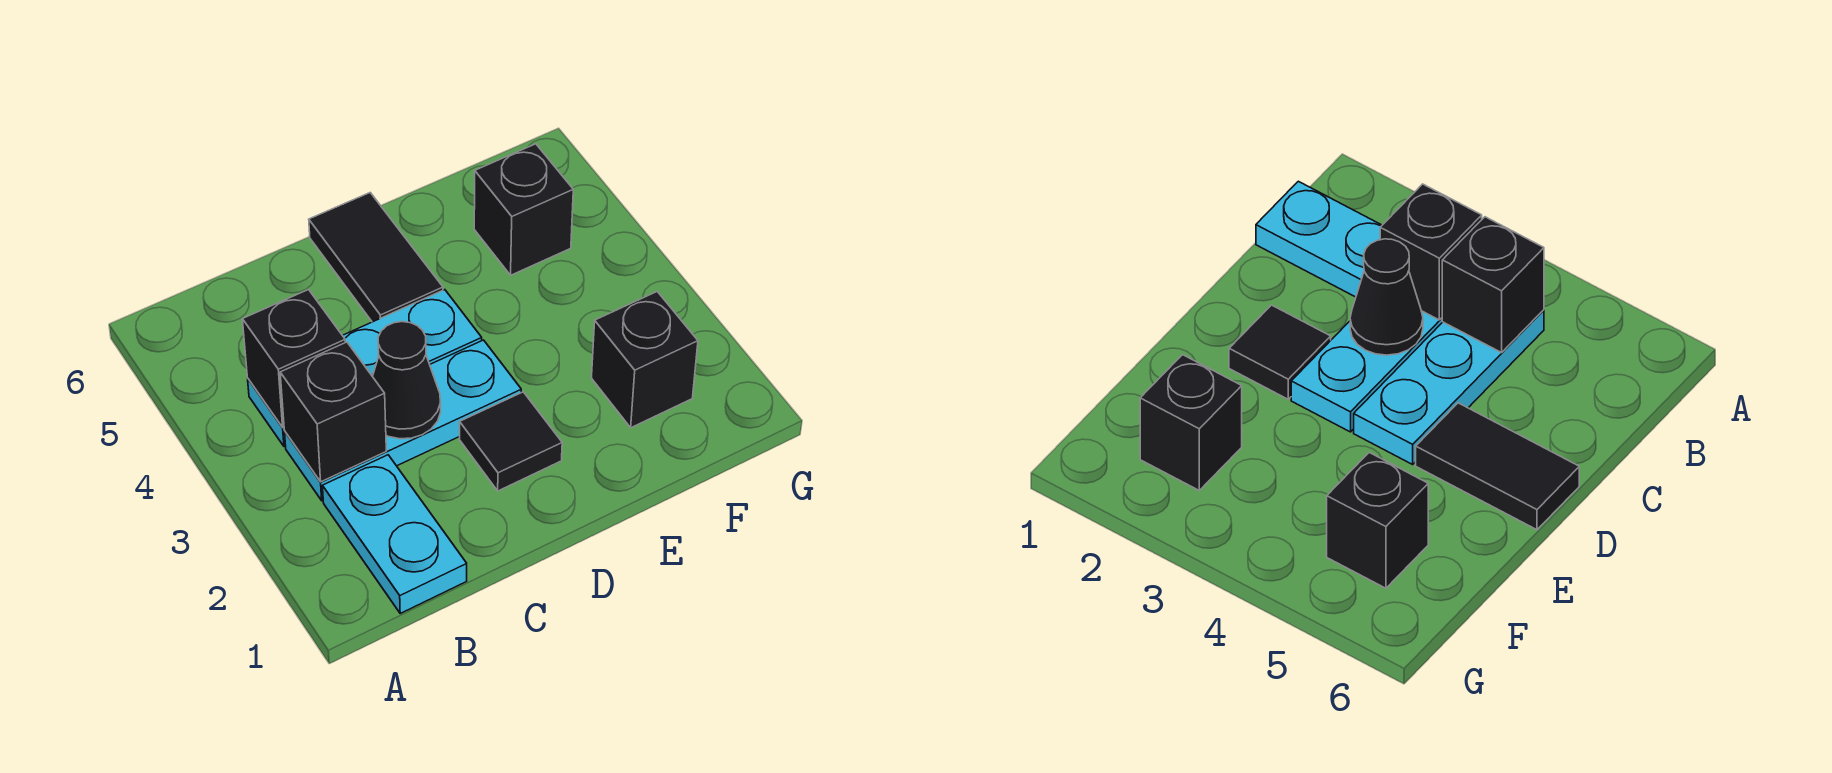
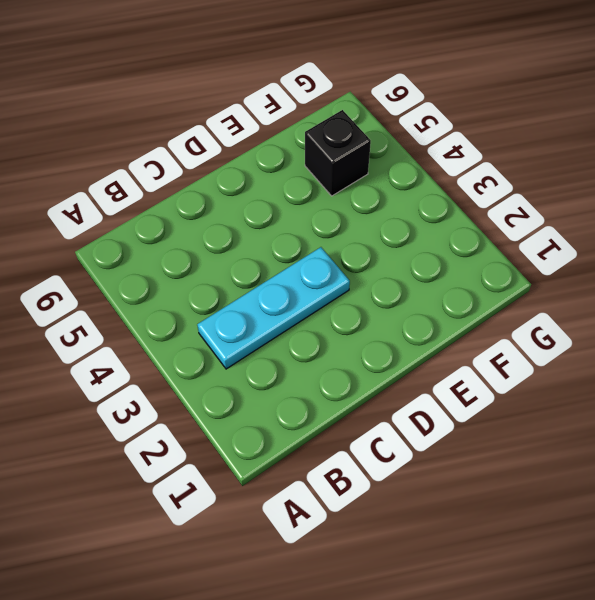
none -> cyan plate B1:B2 level 1
none -> cyan plate B4:D4 level 1

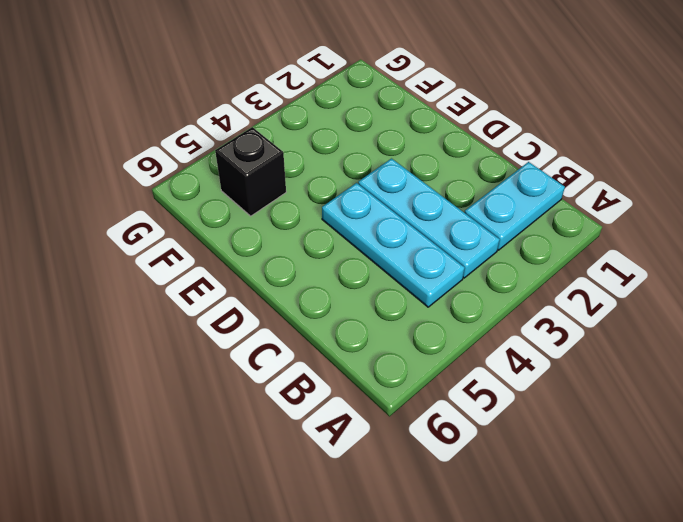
none -> black tile D2 level 1
none -> black tile D5:D6 level 1

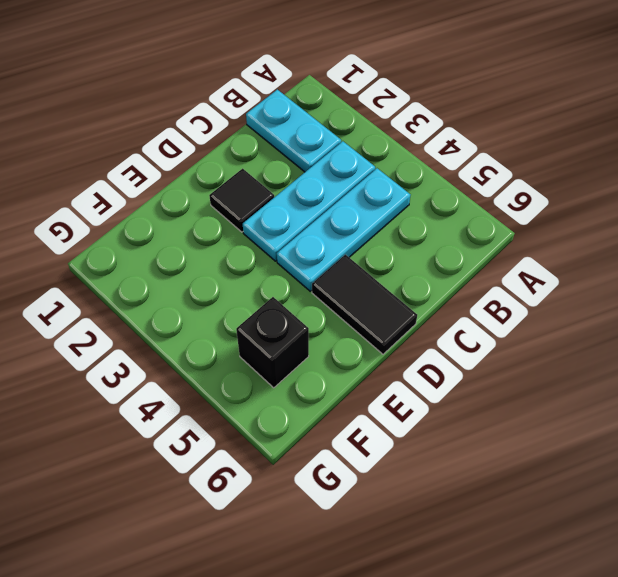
none -> black brick F2 level 1
none -> black brick B3 level 2

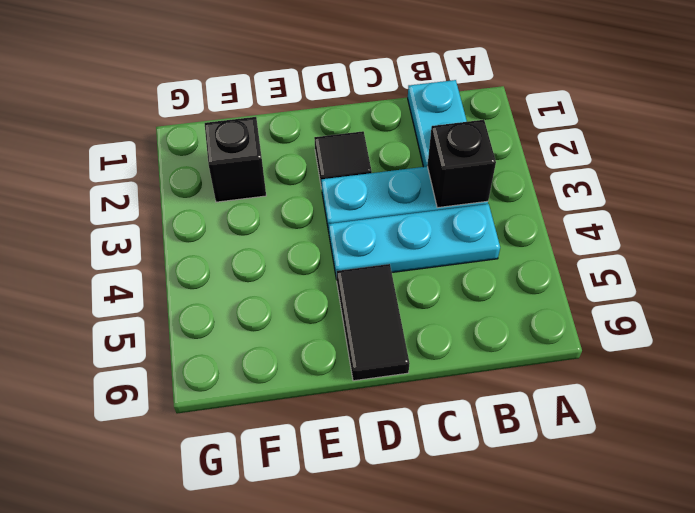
none -> black brick F5 level 1
none -> black brick B4 level 2

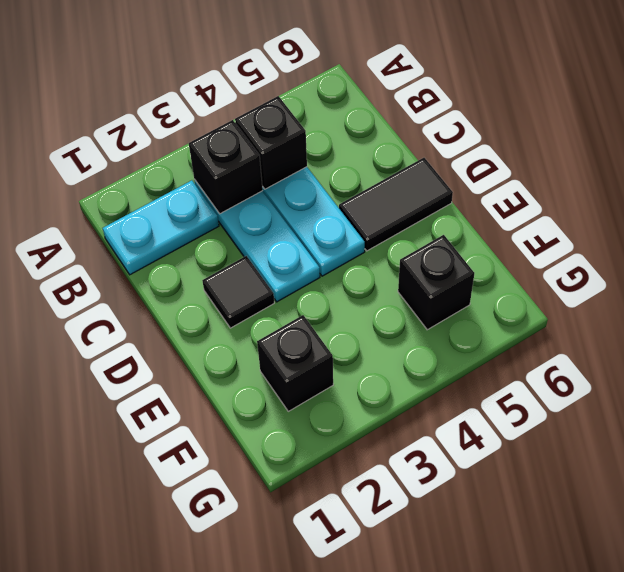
none -> black cone C3 level 2

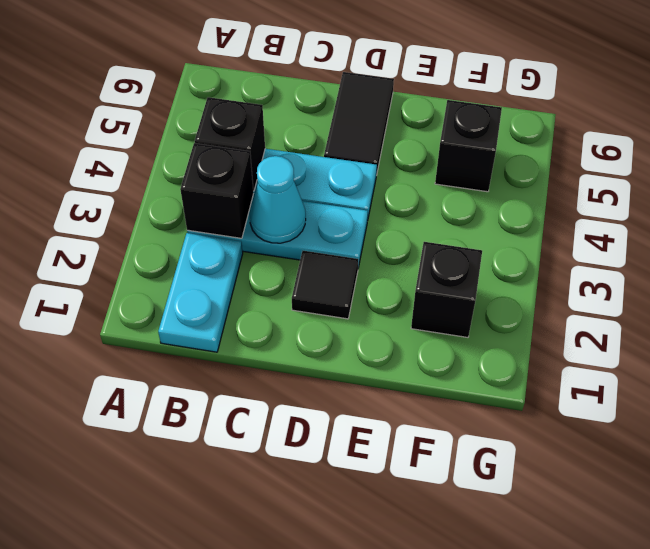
cyan cone C3 level 2 -> black cone C3 level 2

